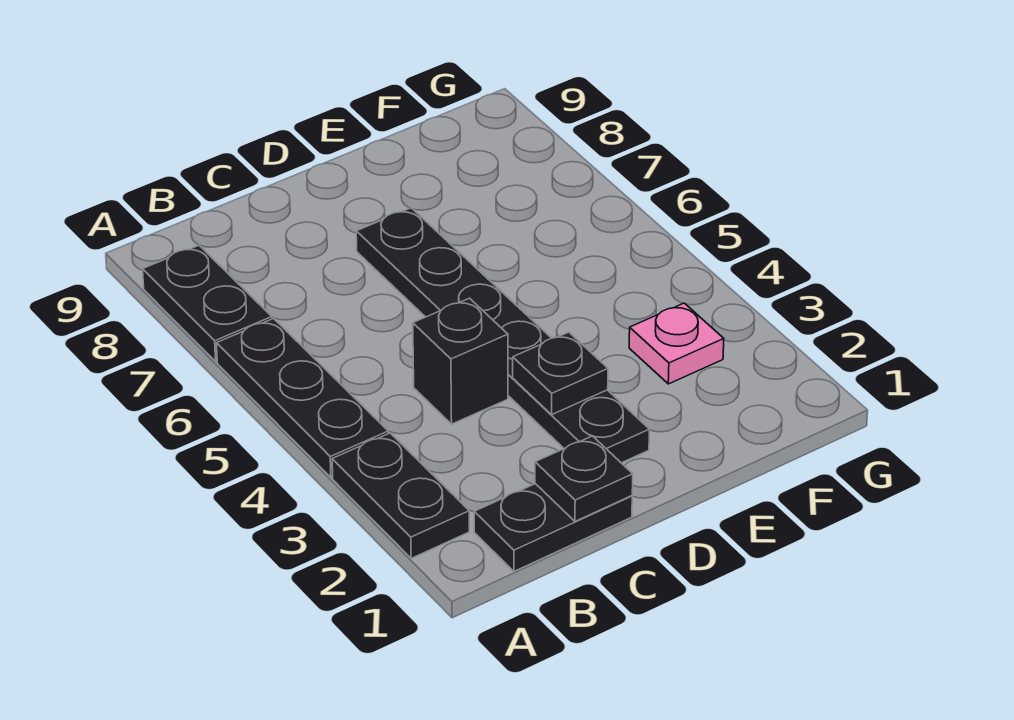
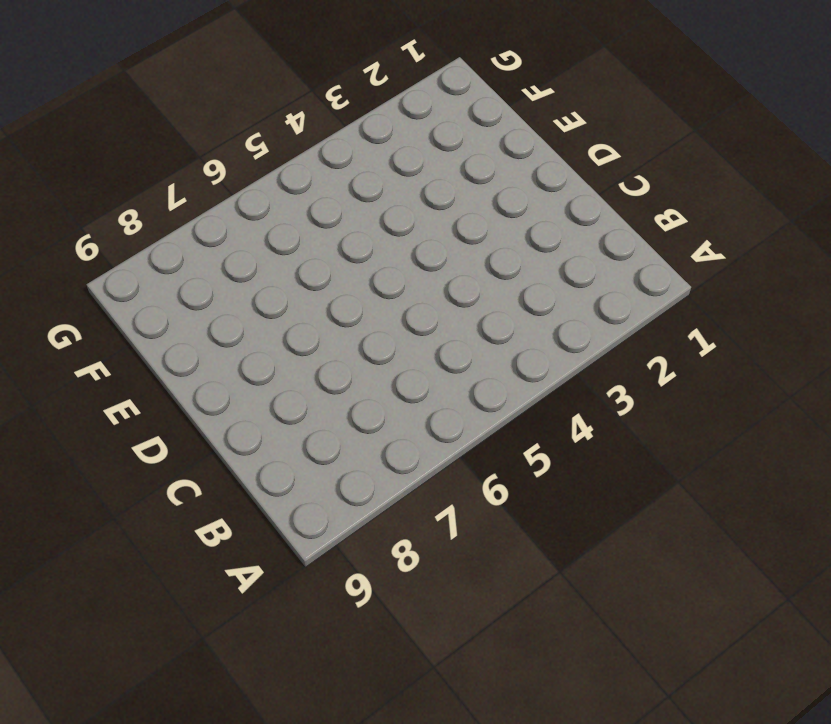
none -> black plate A2:A3 level 1
none -> black plate A4:A6 level 1

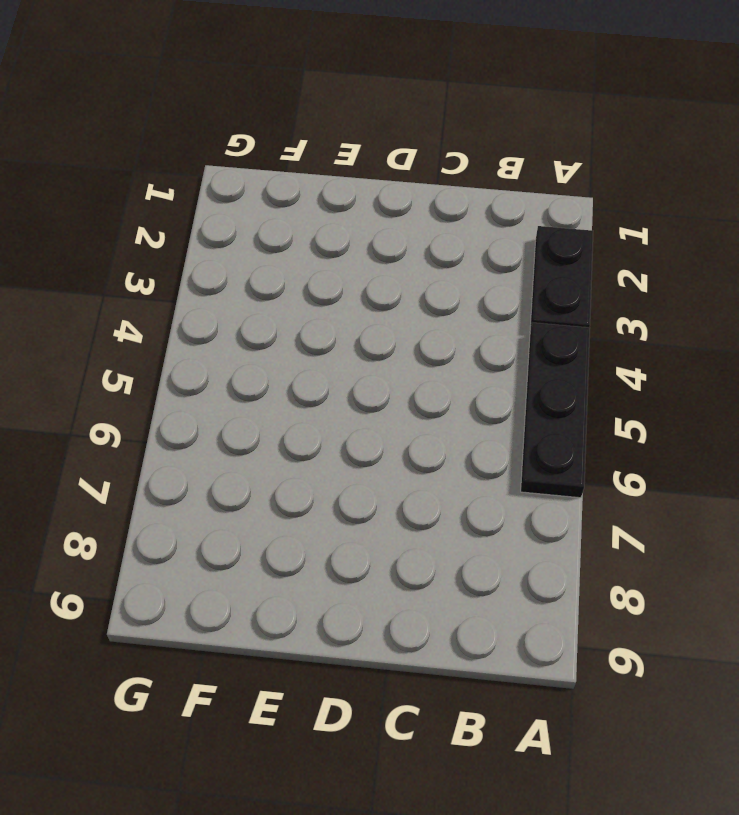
none -> black plate A7:A8 level 1
none -> black plate B1:C1 level 1

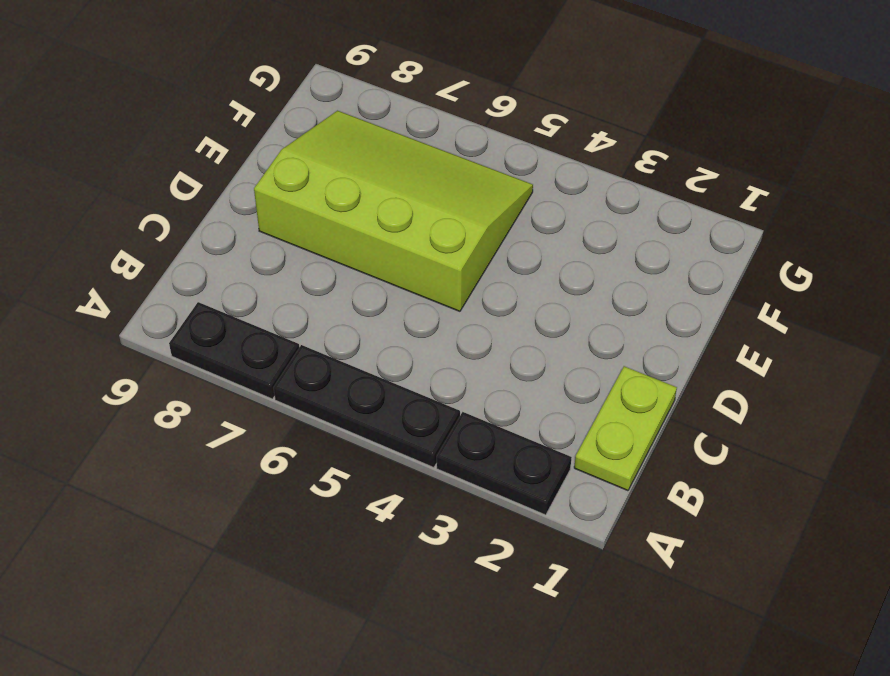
lime plate B1:C1 level 1 -> black plate B1:C1 level 1
lime slope D5:F8 level 1 top D -> black plate D2:D7 level 1
none -> black brick C4 level 1
none -> pink plate F3 level 1

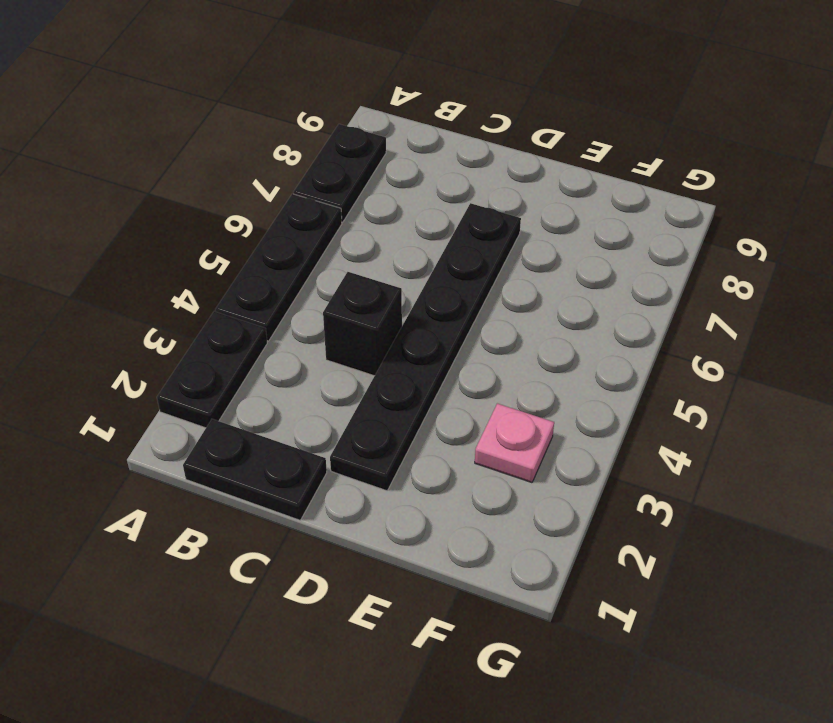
none -> black plate C1 level 2
none -> black plate D3 level 2

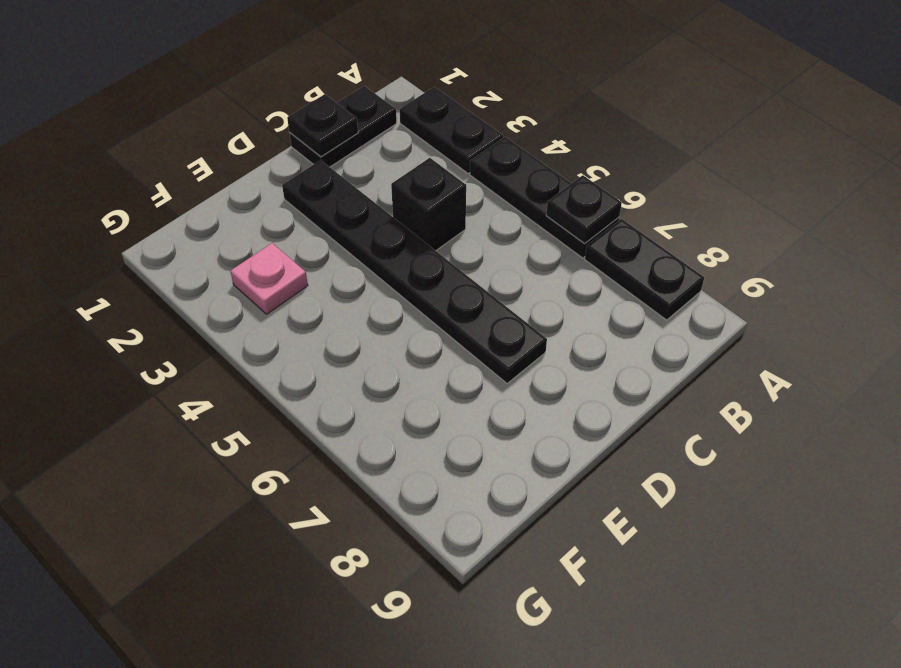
black plate A6 level 2 -> black plate D3 level 2

